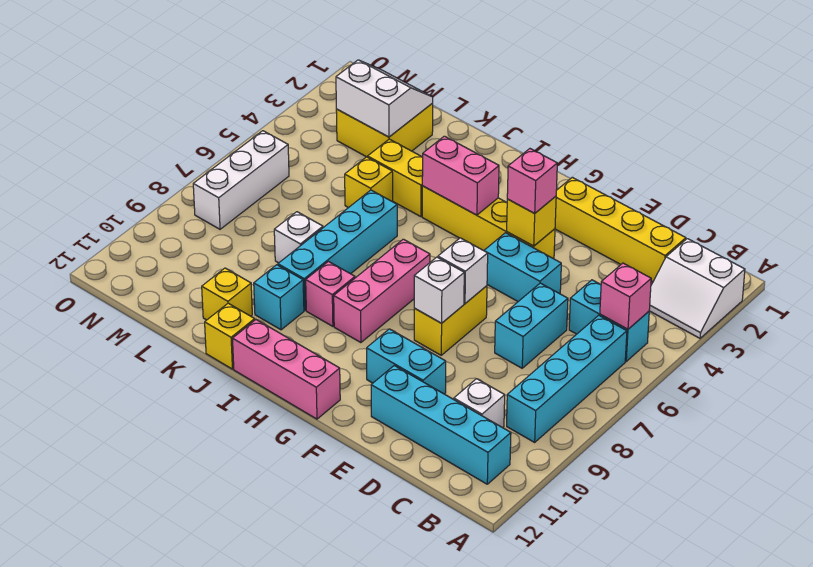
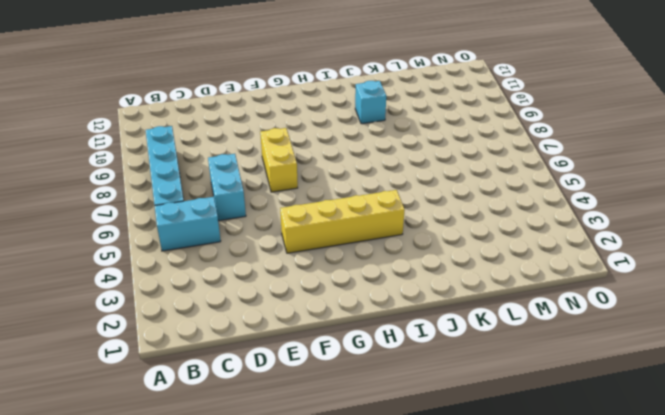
none -> white slope A2:B3 level 1 top 2
none -> cyan brick B11:E11 level 1
none -> yellow brick C2:F2 level 1
none -> white brick C10 level 1

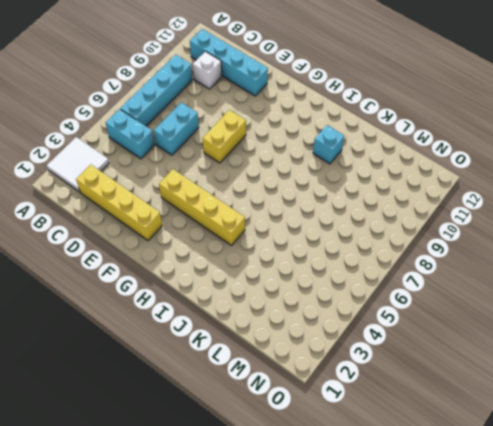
white tile A2:B3 level 1 -> white slope A2:B3 level 1 top 2
none -> cyan brick E5:F5 level 1
none -> cyan brick E10:F10 level 1
none -> pink brick G12:I12 level 1
none -> pink brick H7:H9 level 1

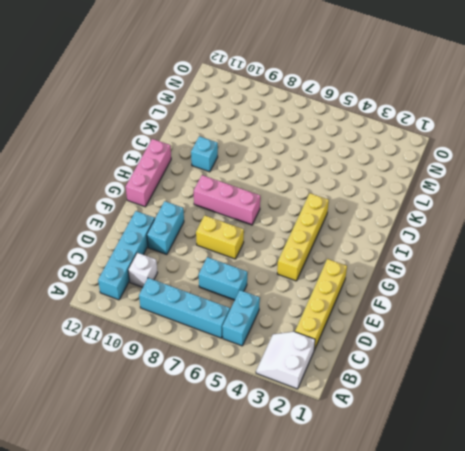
none -> cyan brick E5:F5 level 1
none -> pink brick I9 level 1
none -> yellow brick J4:K4 level 1
none -> cyan brick J6:J9 level 1

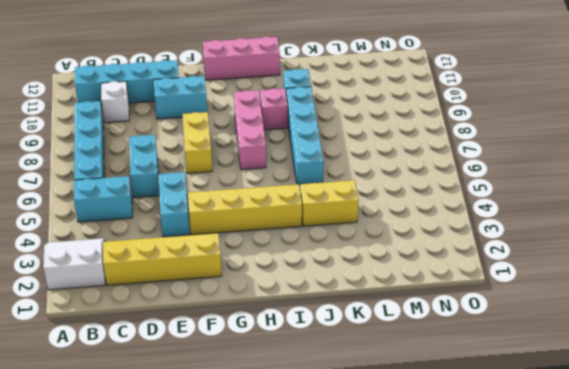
cyan brick E4:E5 level 1 -> cyan brick E5:F5 level 1
none -> yellow brick J12 level 1
none -> yellow brick K5 level 1
none -> white brick K8 level 1
none -> yellow brick K11 level 1

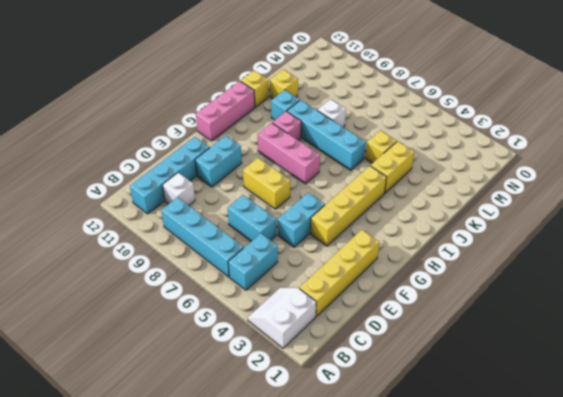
none -> yellow brick L2:M3 level 1
none -> white brick N6:N8 level 1
none -> pink brick B5 level 2
none -> yellow brick F4 level 2

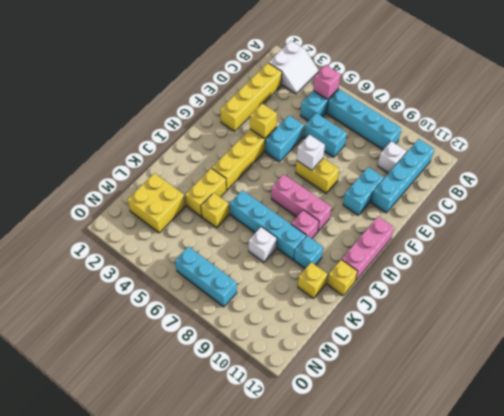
cyan brick N6:N8 level 1 -> white brick N6:N8 level 1
none -> white brick F8 level 2
none -> pink brick H4:I4 level 2
none -> white slope L2:M3 level 2 top 3
none -> pink brick F4 level 3

